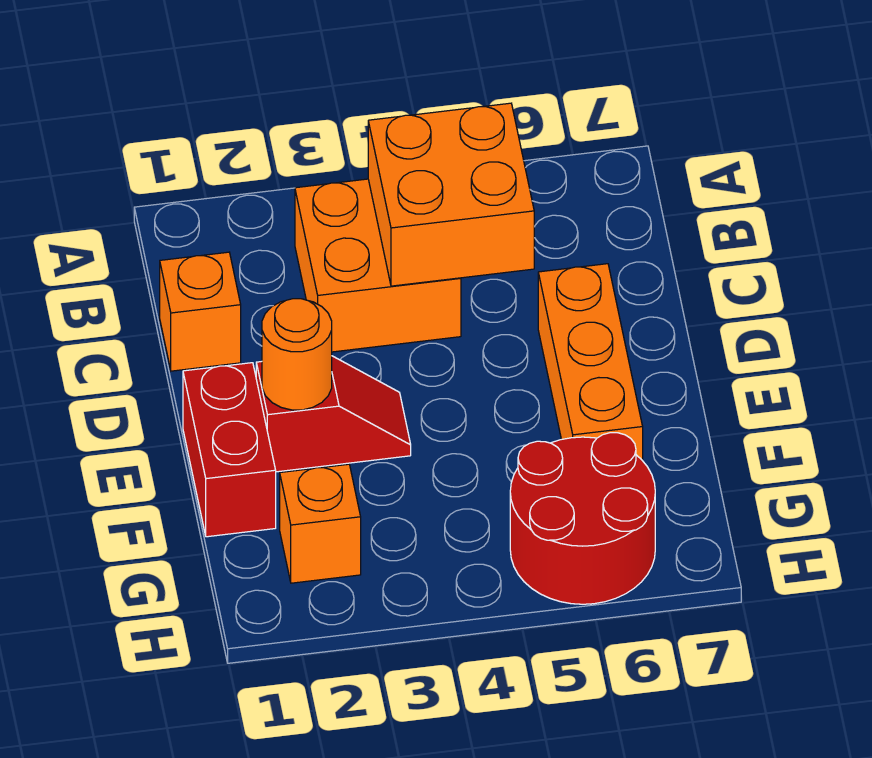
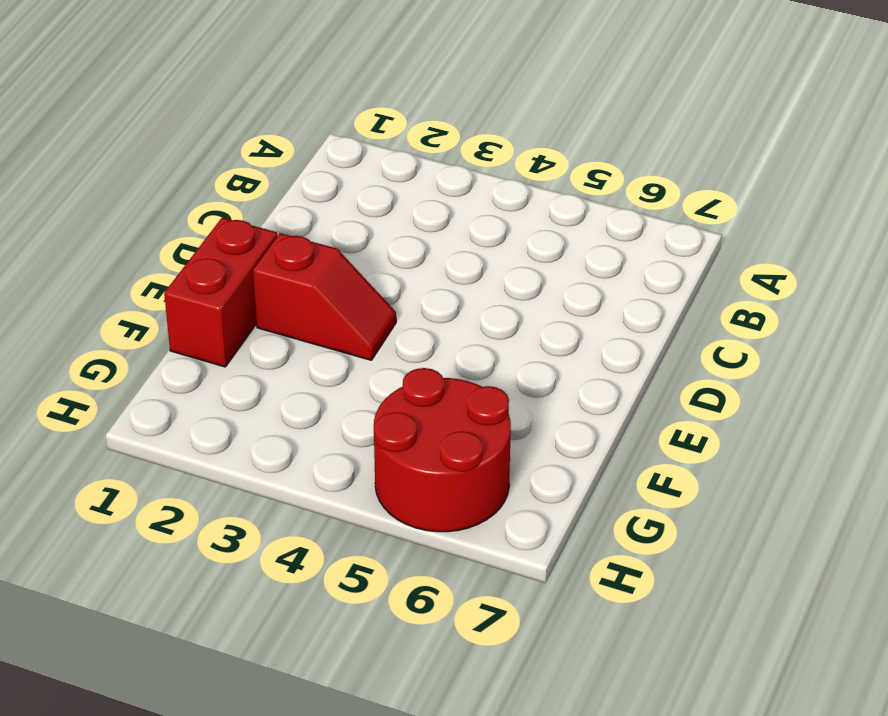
none -> orange brick B3:C4 level 1
none -> orange brick C1 level 1

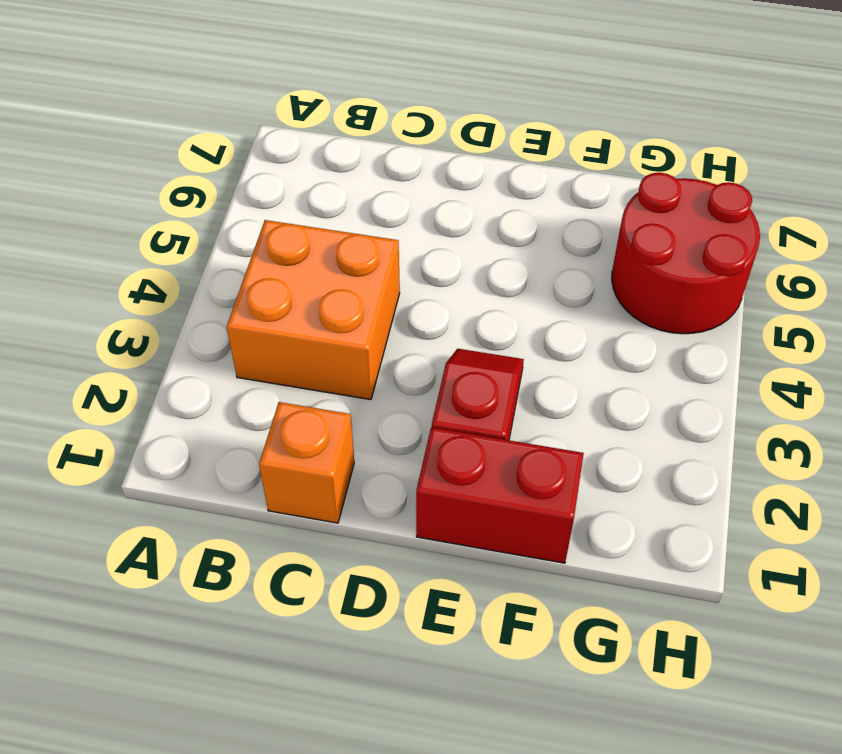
none -> orange brick D6:F6 level 1
none -> orange brick G2 level 1

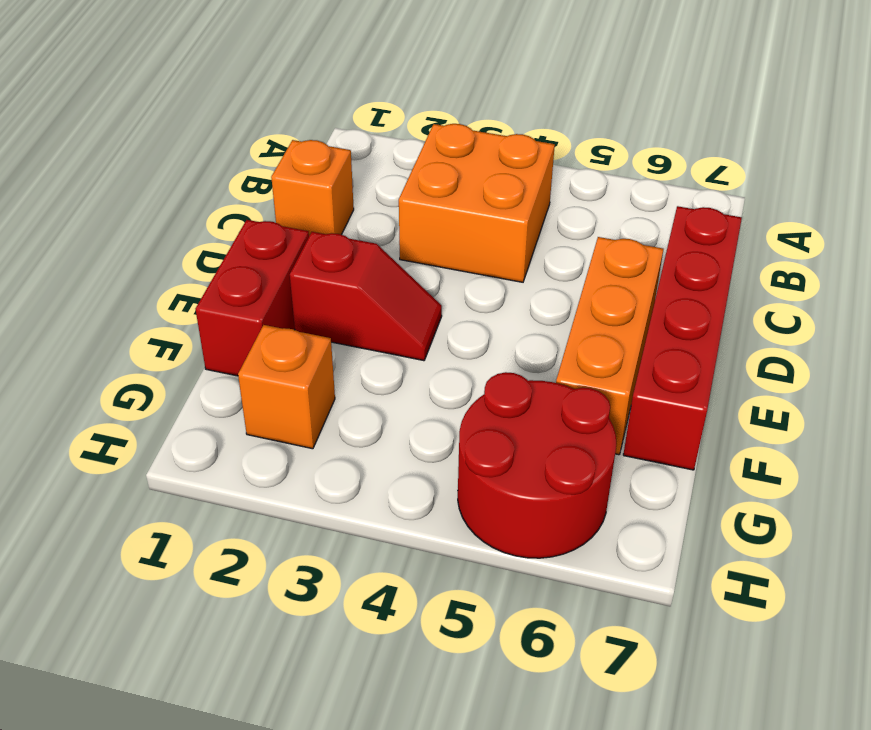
red brick C7:F7 level 1 -> none
none -> orange brick B4:C5 level 2
none -> orange round brick E2 level 2

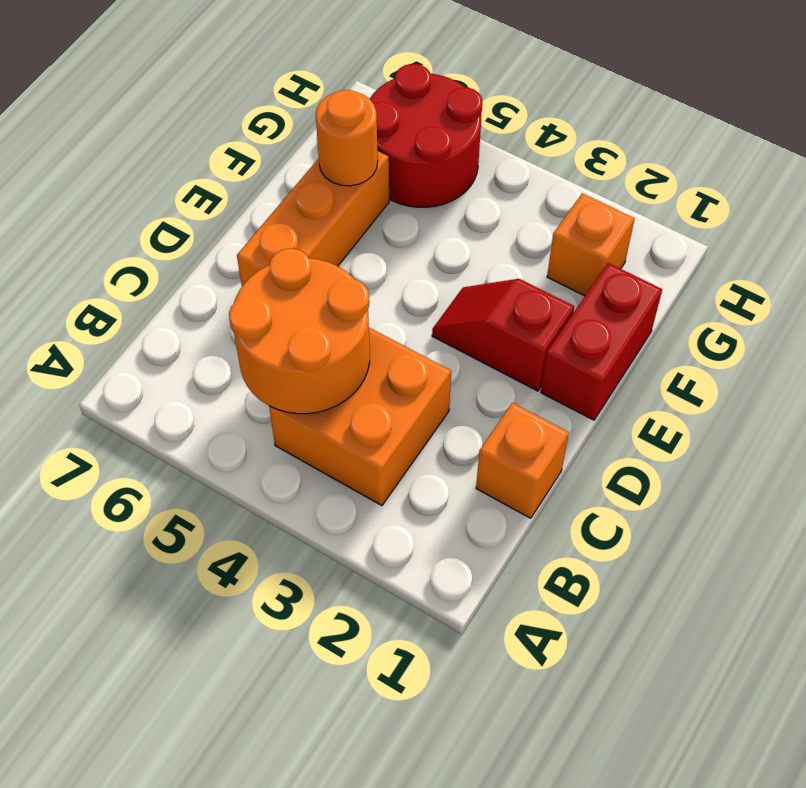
orange round brick B4:C5 level 2 -> orange brick B4:C5 level 2
orange round brick F6 level 2 -> orange round brick E2 level 2

